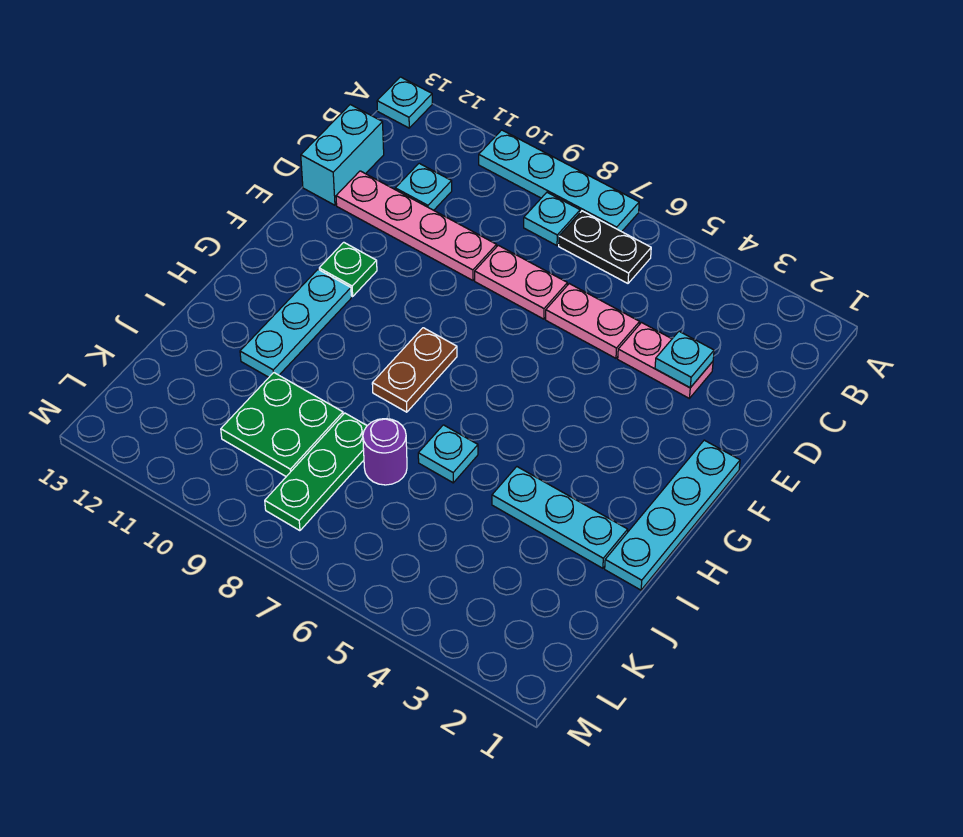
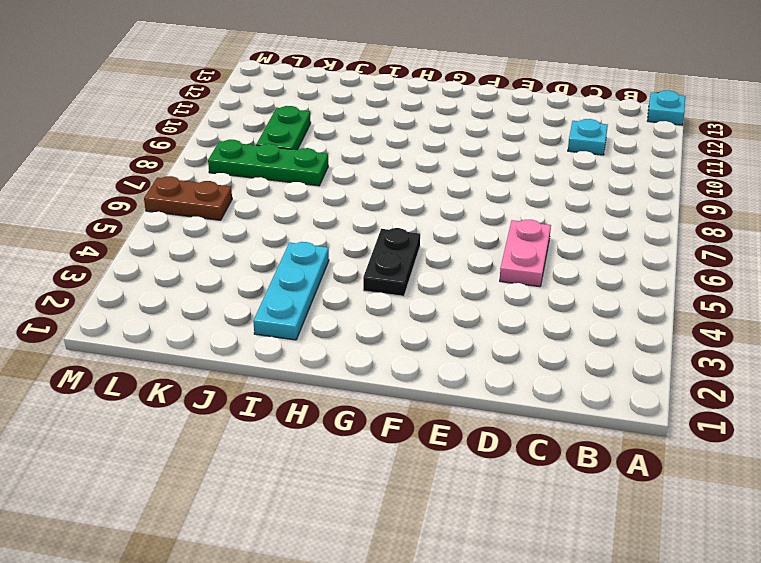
black plate G4:G5 level 1 -> black plate B6:B7 level 1
green plate K9:K10 level 1 -> green plate J9:K10 level 1
brown plate L6:M6 level 1 -> brown plate G8:H8 level 1
none -> cyan plate A7:A10 level 1
none -> cyan plate B8 level 1
none -> cyan brick C13:D13 level 1

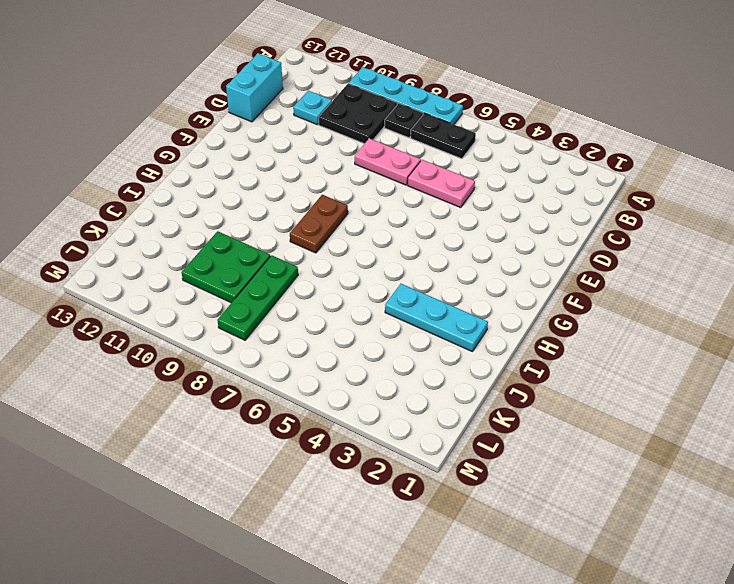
black plate B8 level 1 -> cyan plate B8 level 1
black plate B9:C10 level 1 -> none
none -> cyan plate A13 level 1
none -> pink plate D3:D4 level 1
none -> pink plate D9:D12 level 1

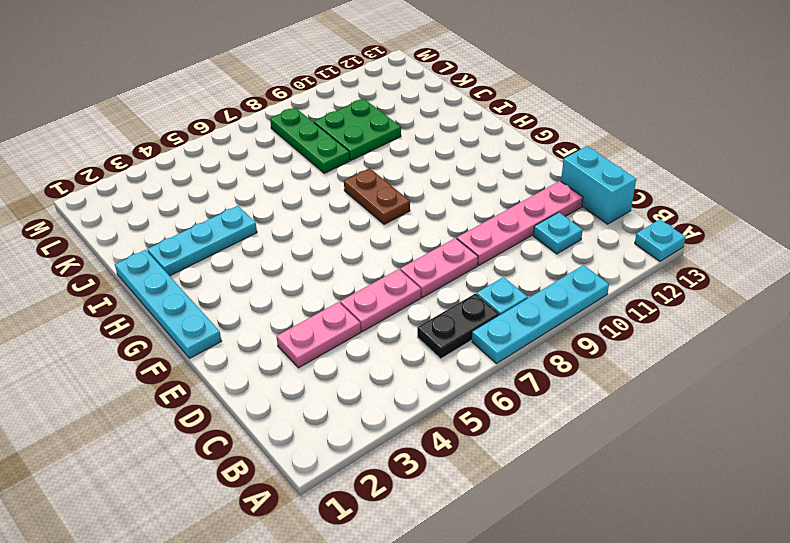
none -> green plate F11 level 1
none -> cyan plate G11:I11 level 1
none -> cyan plate I6 level 1

